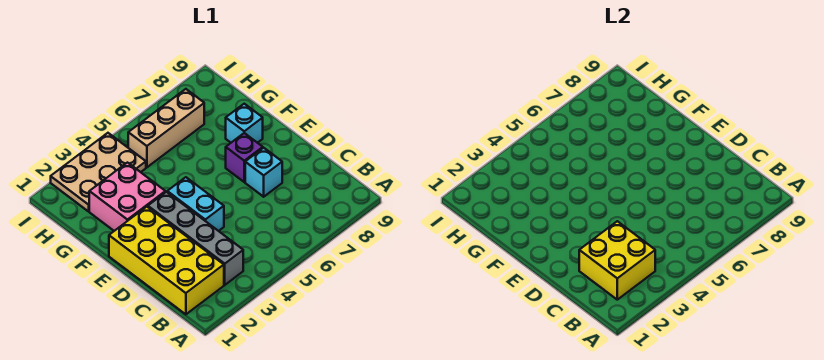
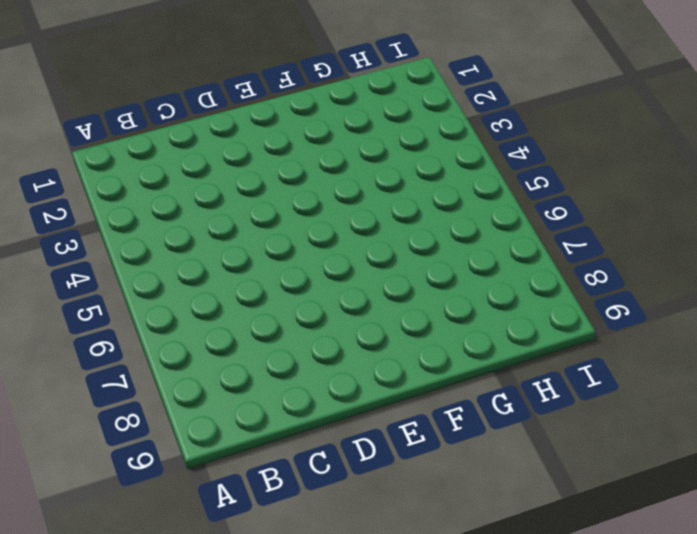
none -> yellow brick B1:E2 level 1
none -> grey brick B3:E3 level 1

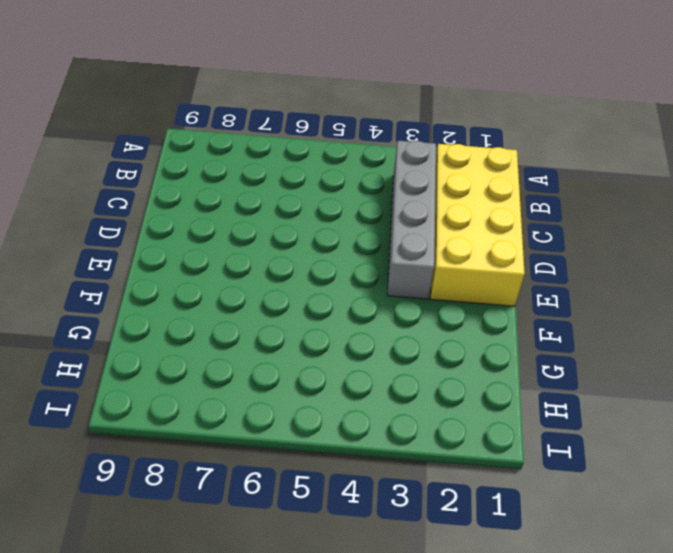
none -> cyan brick D4:E4 level 1
none -> cyan brick D7 level 1

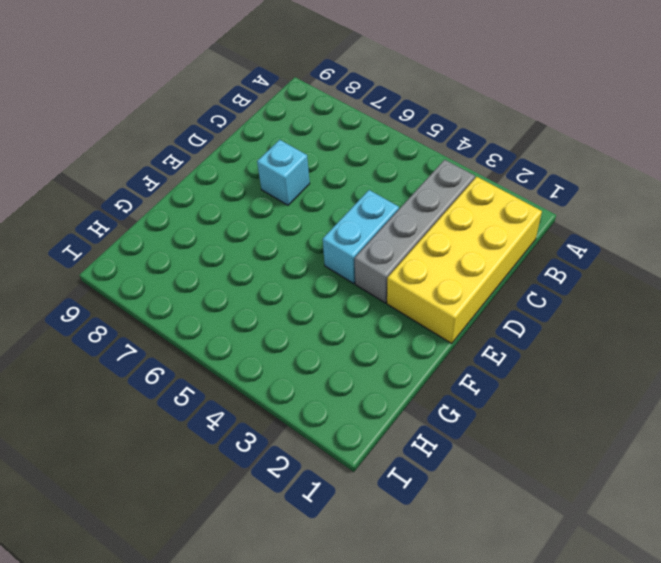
none -> purple brick E7 level 1
none -> pink brick F2:G3 level 1

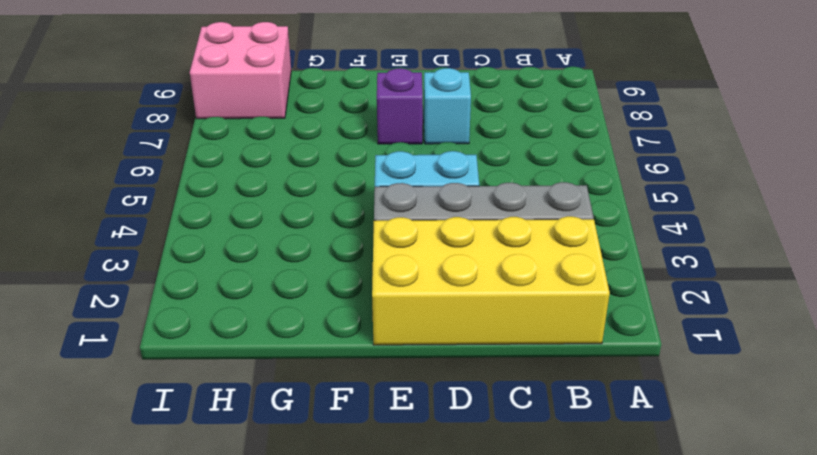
pink brick H8:I9 level 1 -> pink brick F2:G3 level 1
none -> cyan brick F8 level 1
none -> tan plate H2:I4 level 1

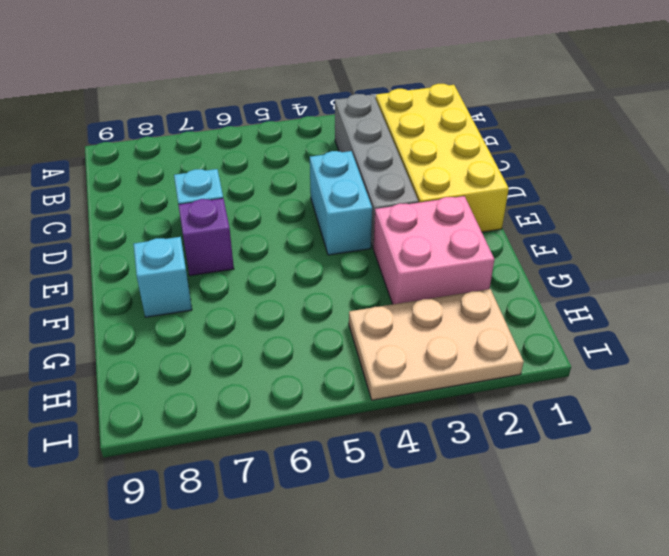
none -> tan brick H5:H7 level 1
none -> yellow brick B2:C3 level 2

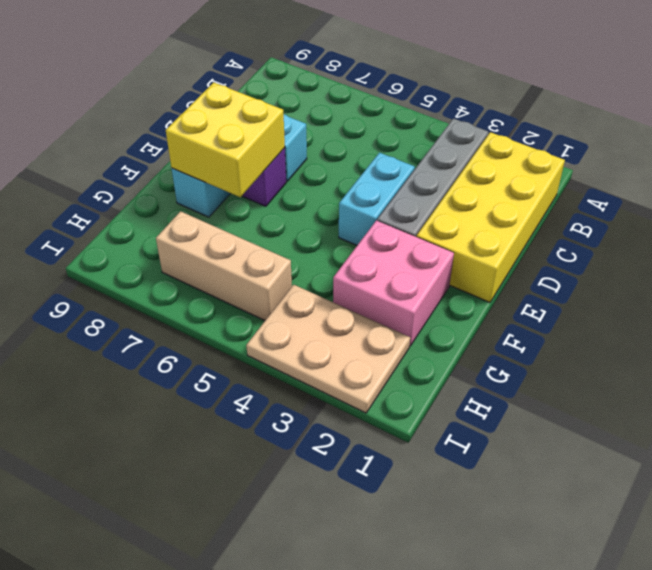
yellow brick E7:F8 level 2 -> yellow brick B2:C3 level 2

